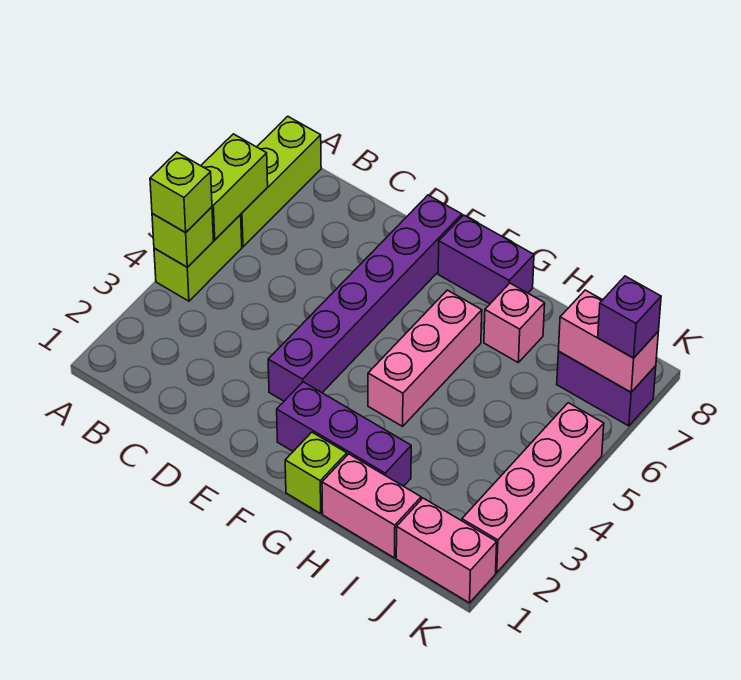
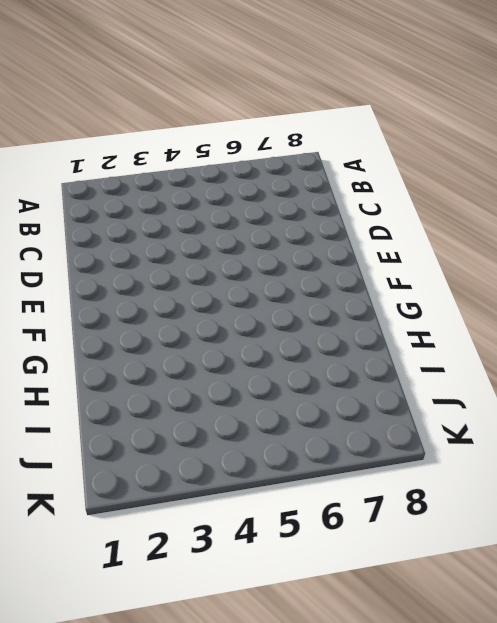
none -> lime brick A4:A5 level 1
none -> lime brick A6:A8 level 1
none -> purple brick E3:E8 level 1

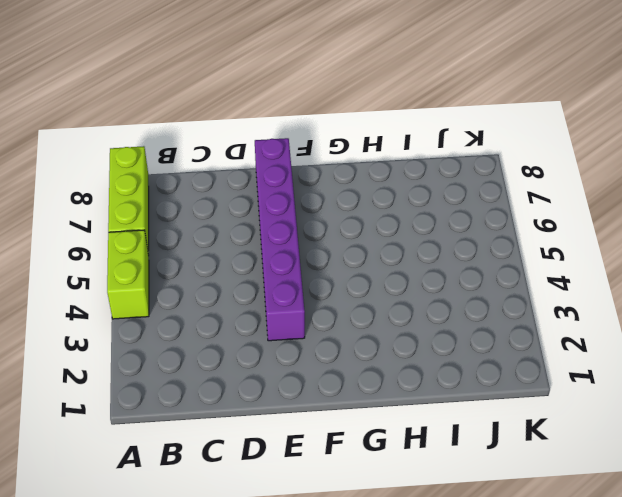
none -> purple brick F2:H2 level 1
none -> purple brick F8:G8 level 1
none -> lime brick G1 level 1

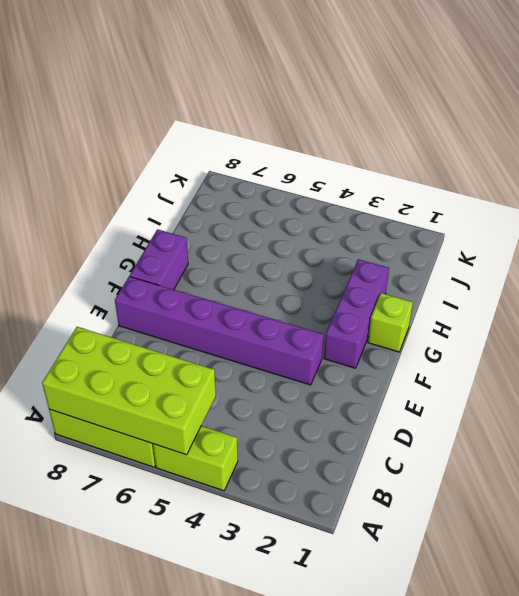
lime brick A5:B8 level 2 -> lime brick A5:A6 level 2
none -> pink brick G4:G6 level 1
none -> pink brick H1:I1 level 1
none -> pink brick H7 level 1

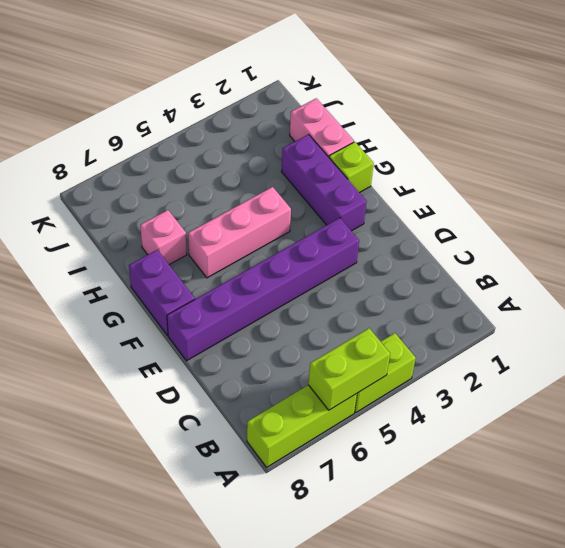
none -> pink brick J1:K1 level 1
none -> purple brick J7:K7 level 1
none -> pink brick K2:K5 level 1

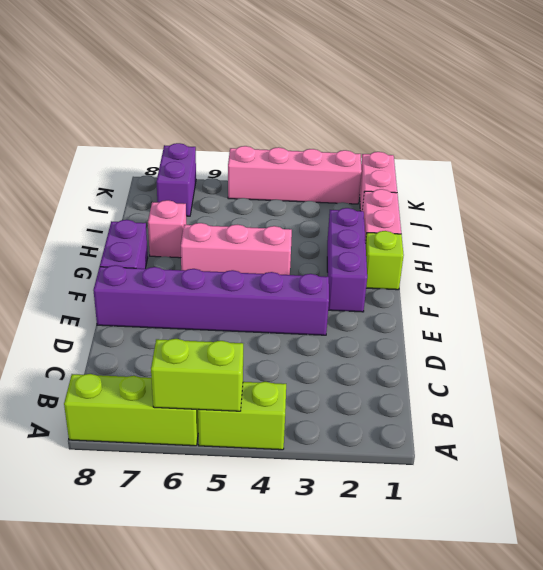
none -> lime brick A4 level 2
none -> pink brick J7:K7 level 2
none -> lime brick A4 level 3

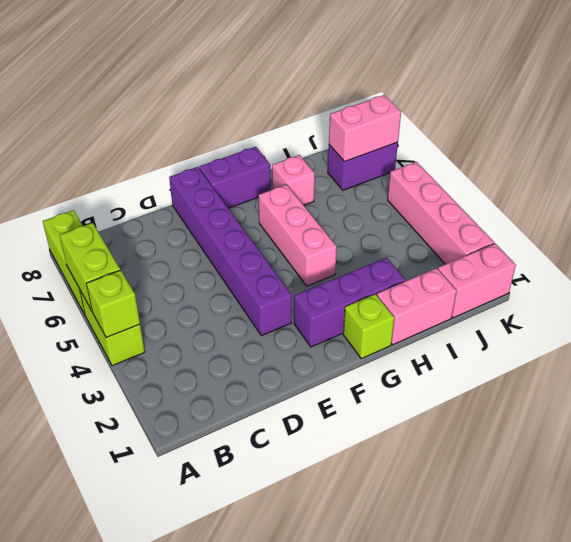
none -> lime brick A4 level 3
none -> purple brick K7 level 3

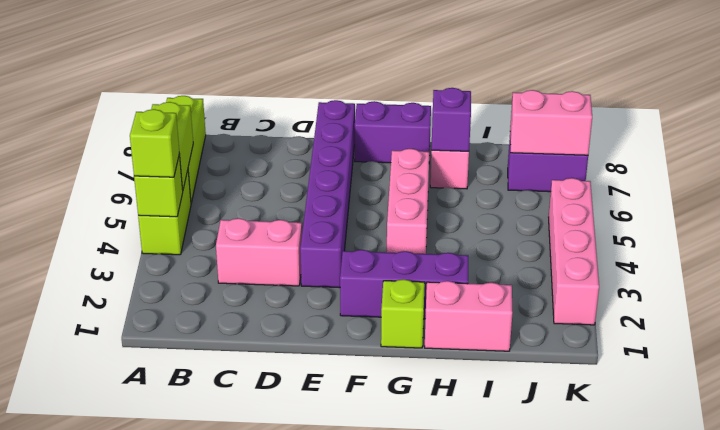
pink brick C3:D3 level 1 -> pink brick J1:K1 level 1
purple brick H7 level 2 -> purple brick K7 level 3

